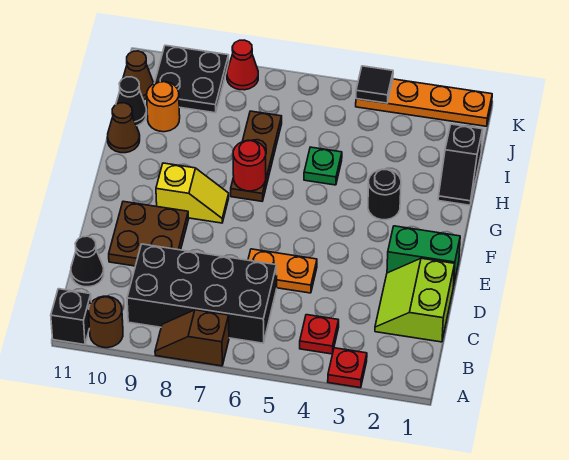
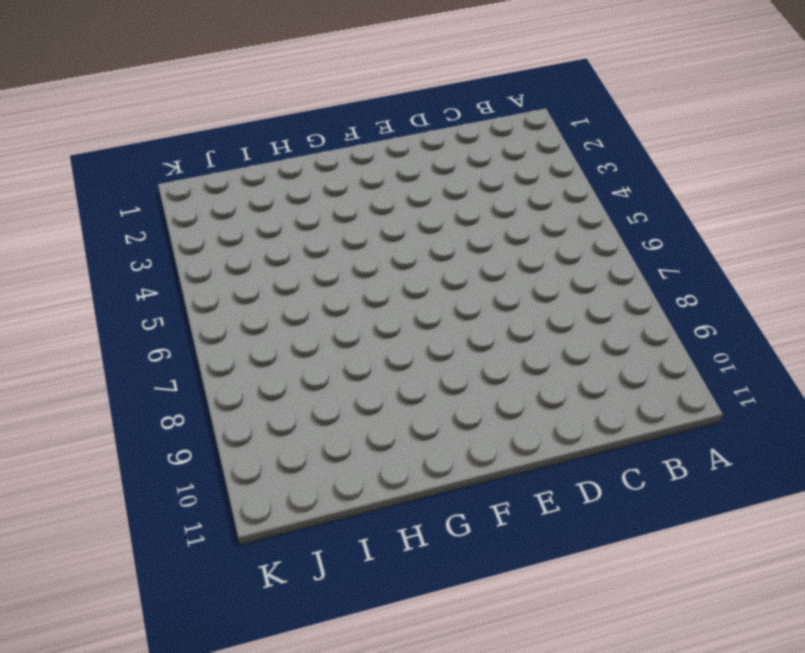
none -> red plate A3 level 1
none -> brown slope A7:A8 level 1 top 7
none -> brown round brick A10 level 1

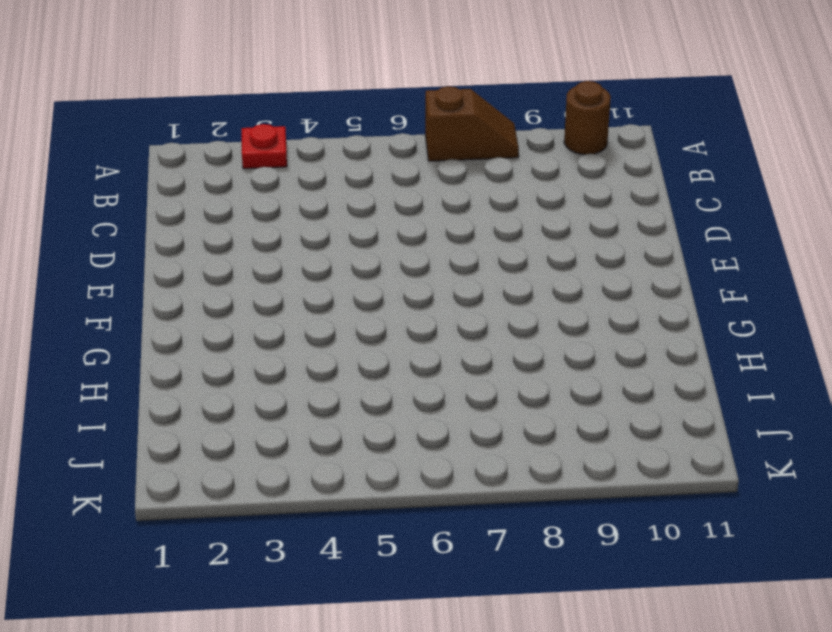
none -> black brick A11 level 1
none -> red plate B4 level 1
none -> black brick B6:C9 level 1

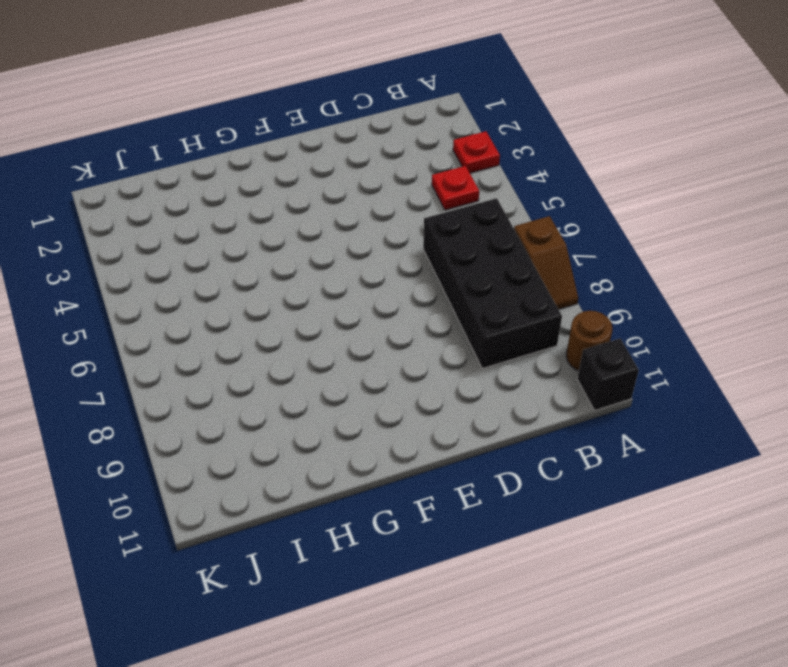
none -> lime slope C1:D2 level 1 top 1
none -> black cone C11 level 1
none -> orange plate D5:D6 level 1

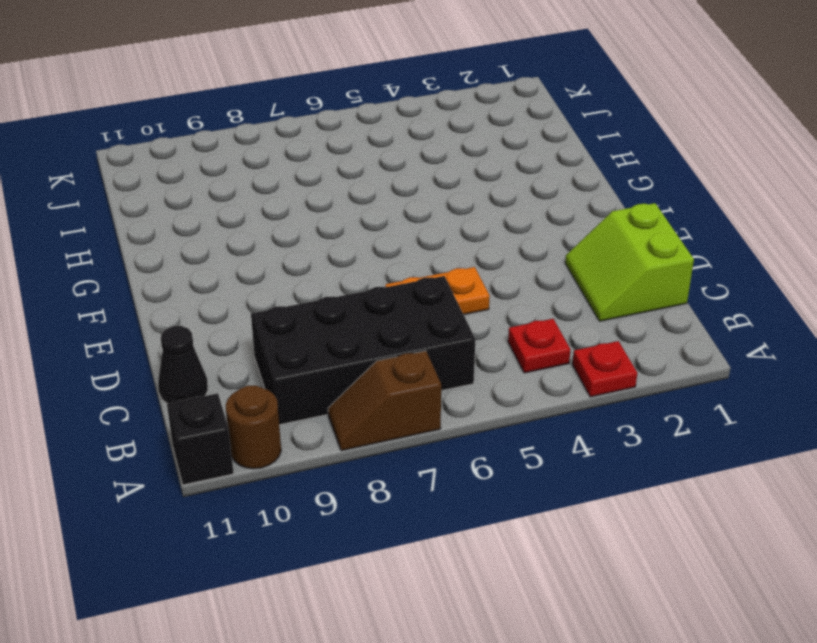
none -> brown plate D9:E10 level 1
none -> green brick E1:E2 level 1
none -> yellow slope F8:F9 level 1 top 9

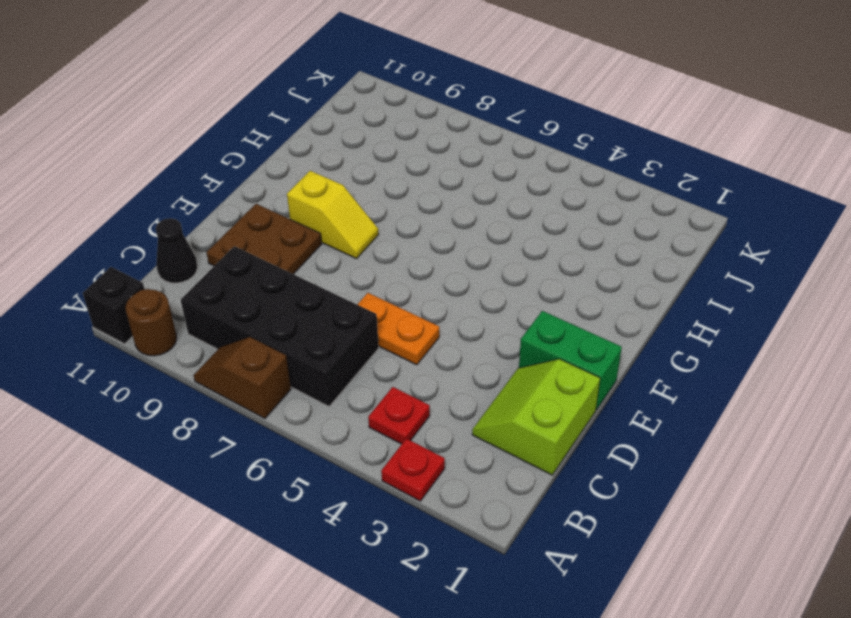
none -> black round brick G3 level 1
none -> brown plate G7:I7 level 1
none -> black slope H1:I1 level 1 top I

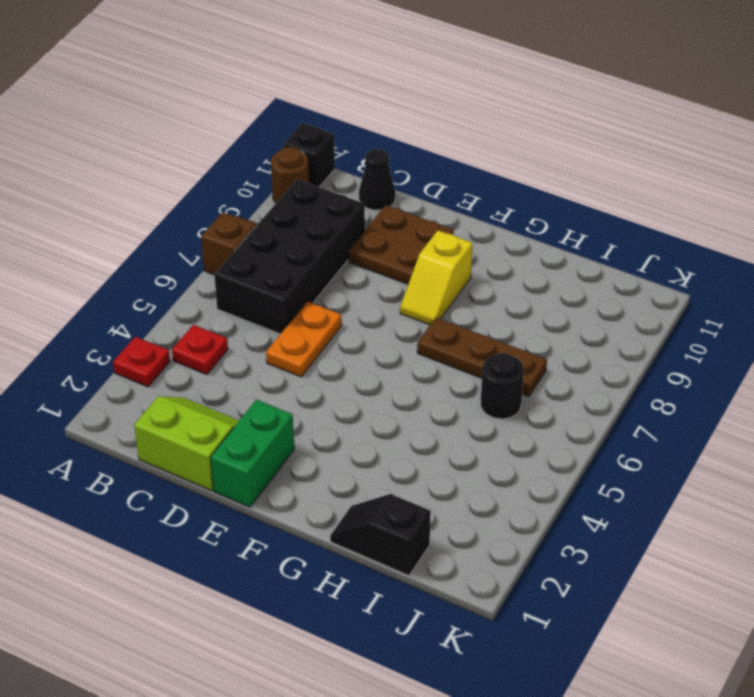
black round brick I6 level 1 -> black round brick G3 level 1
none -> green plate H5 level 1
none -> brown cone H11 level 1
none -> orange round brick I10 level 1

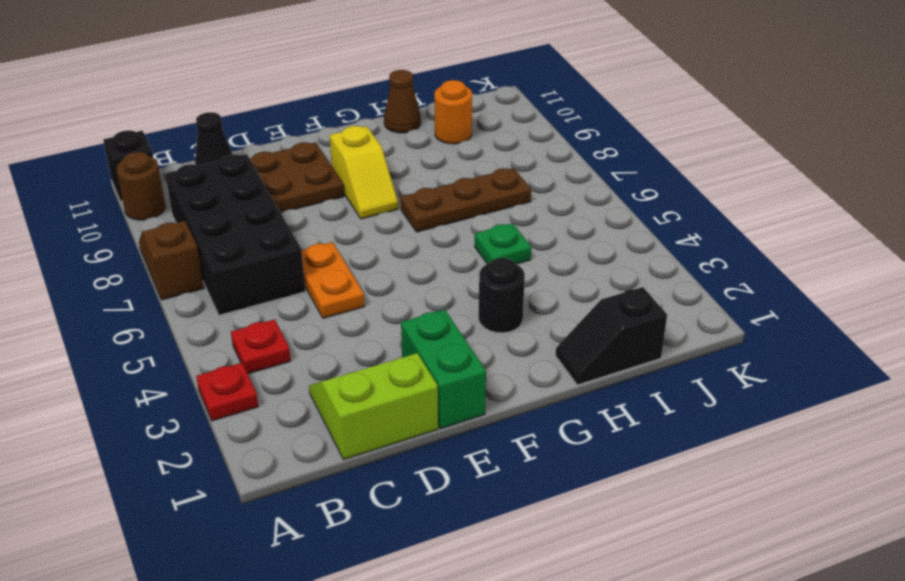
none -> black cone I11 level 1
none -> black plate J9:K10 level 1
none -> brown cone J11 level 1

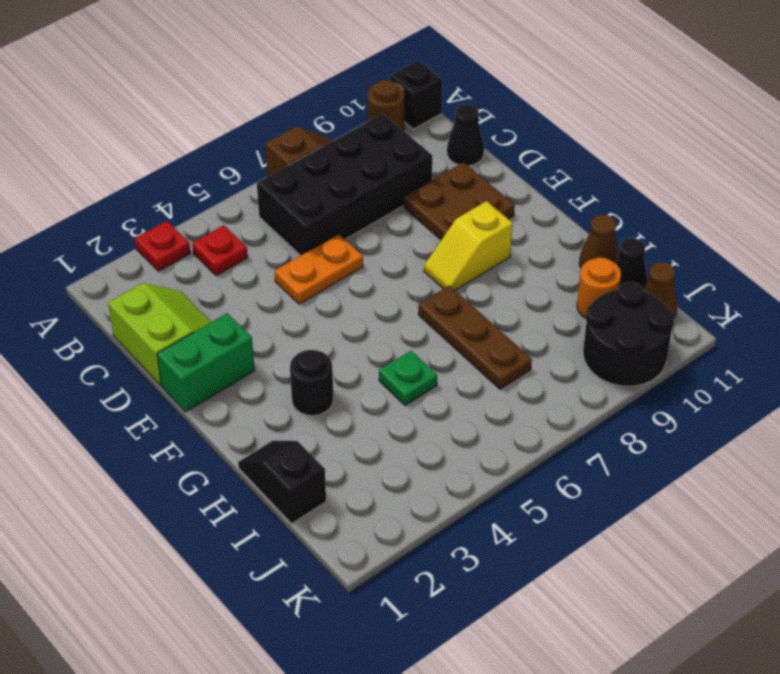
black round brick J9:K10 level 1 -> black plate J9:K10 level 1
none -> orange plate K1:K4 level 1
none -> red cone K8 level 1
none -> red round brick G7 level 2

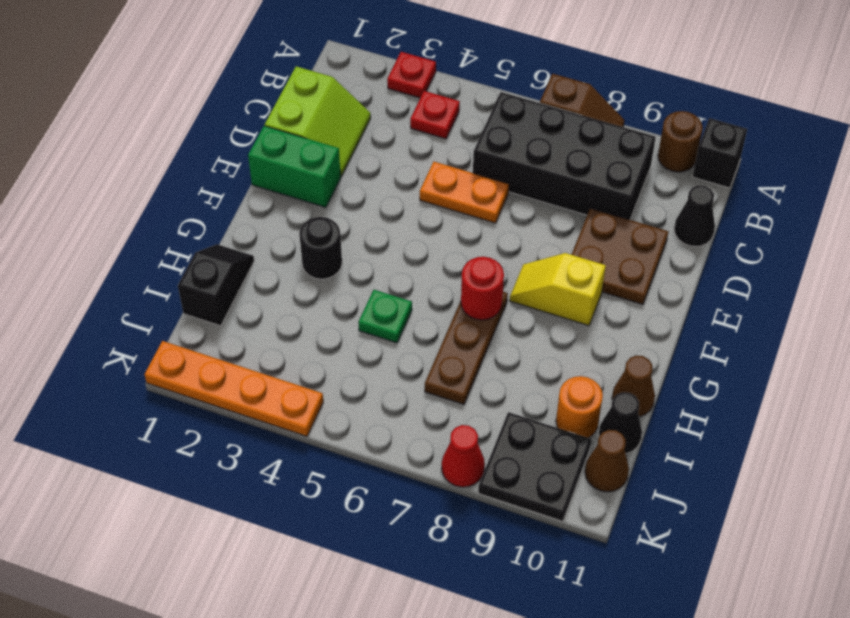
none -> black tile K4 level 2

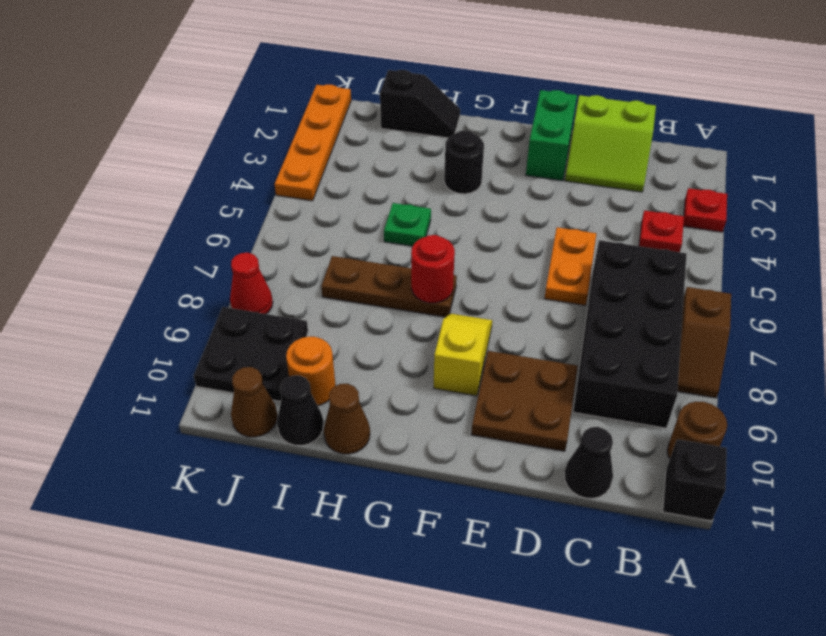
none -> black tile K4 level 2

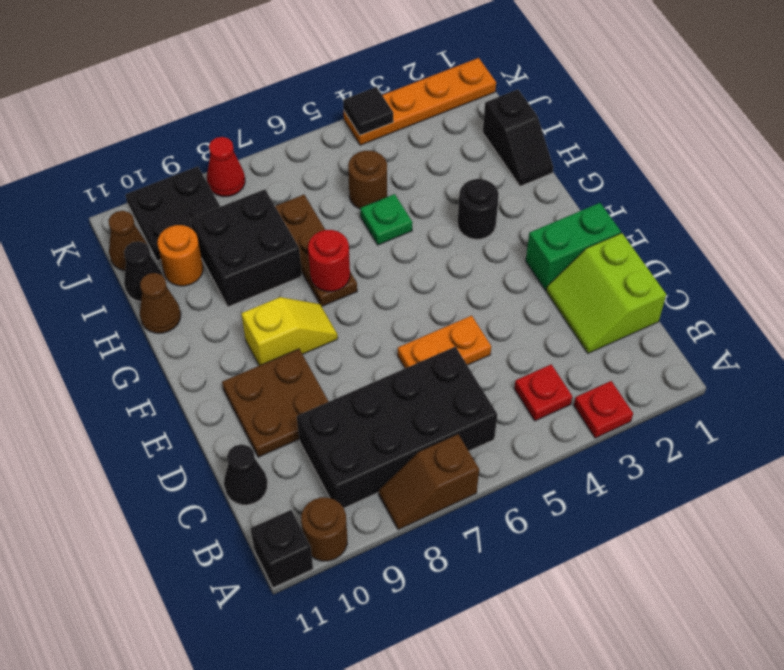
black brick H8:I9 level 1 -> none
brown round brick I5 level 1 -> none

